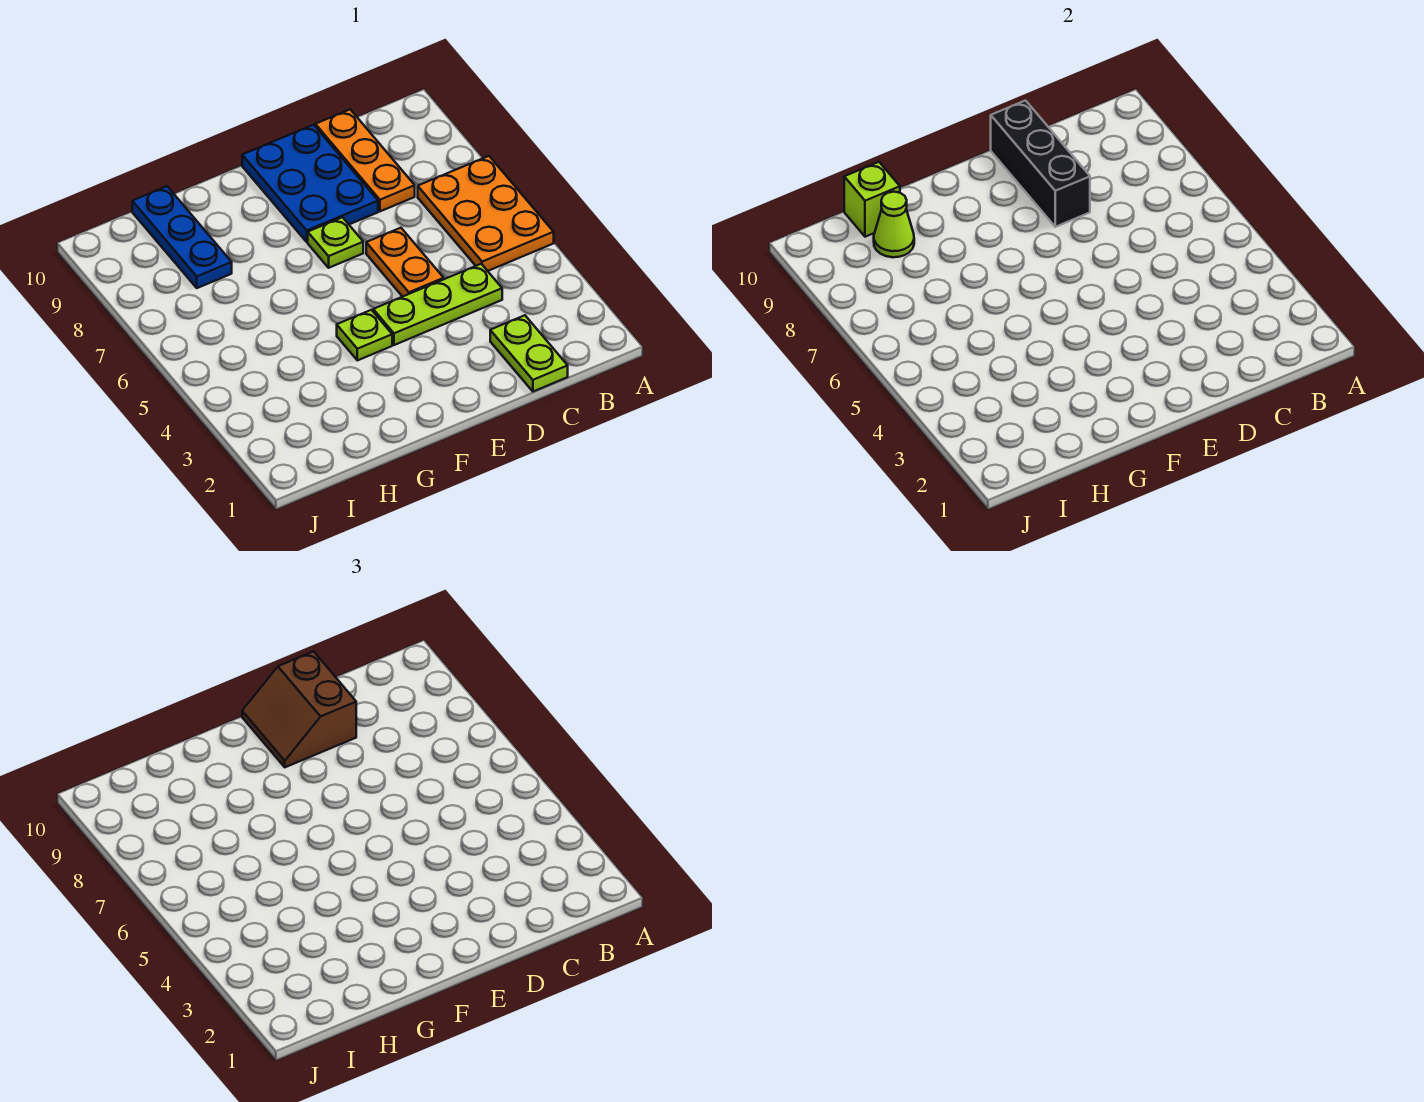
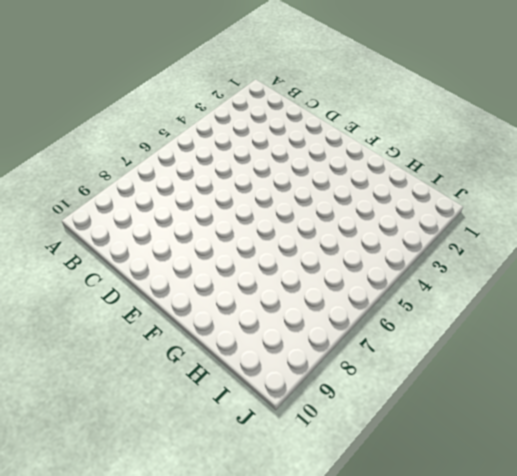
none -> orange plate A5:B7 level 1
none -> lime plate C1:C2 level 1
none -> lime plate C4:E4 level 1

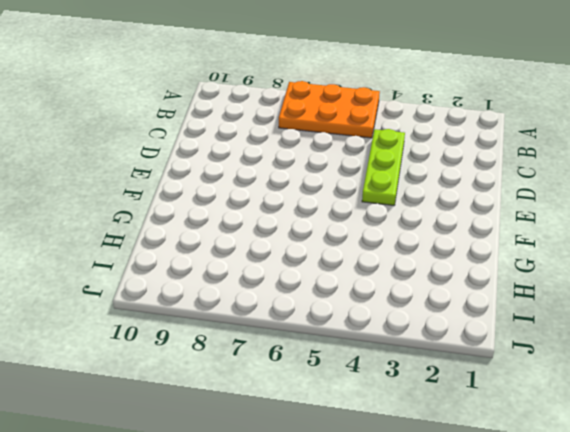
none -> lime plate C1:C2 level 1
none -> orange plate C8:C10 level 1
none -> orange plate D5:D6 level 1

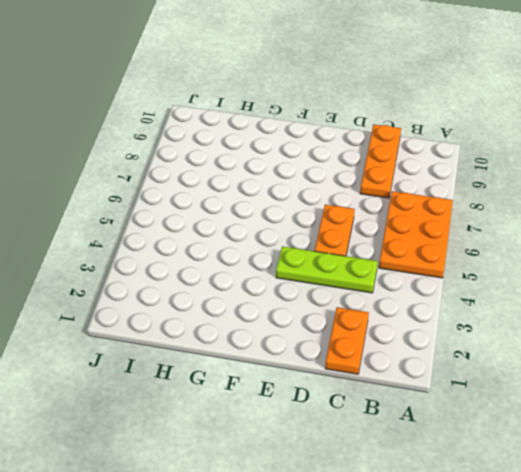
orange plate C1:C2 level 1 -> lime plate C1:C2 level 1
none -> blue plate D8:E10 level 1
none -> lime plate E7 level 1
none -> lime plate F4 level 1

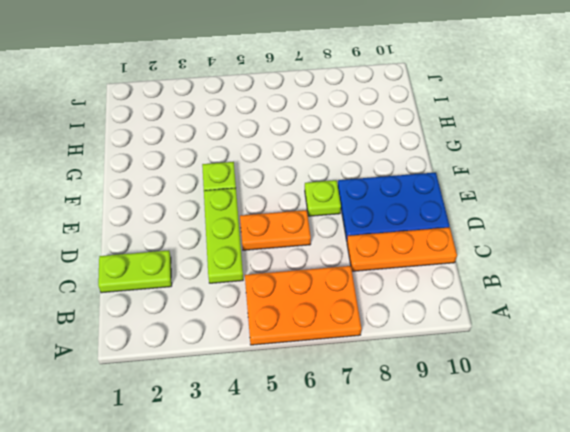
none -> blue plate H8:H10 level 1
none -> black brick D8:D10 level 2
none -> lime cone H9 level 2

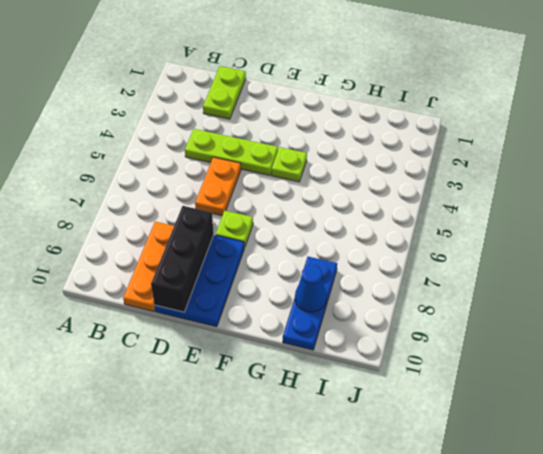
blue cone H9 level 2 -> lime cone H9 level 2
none -> orange plate A5:B7 level 1
none -> lime brick H10 level 2
none -> brown slope D9:E10 level 3 top D

